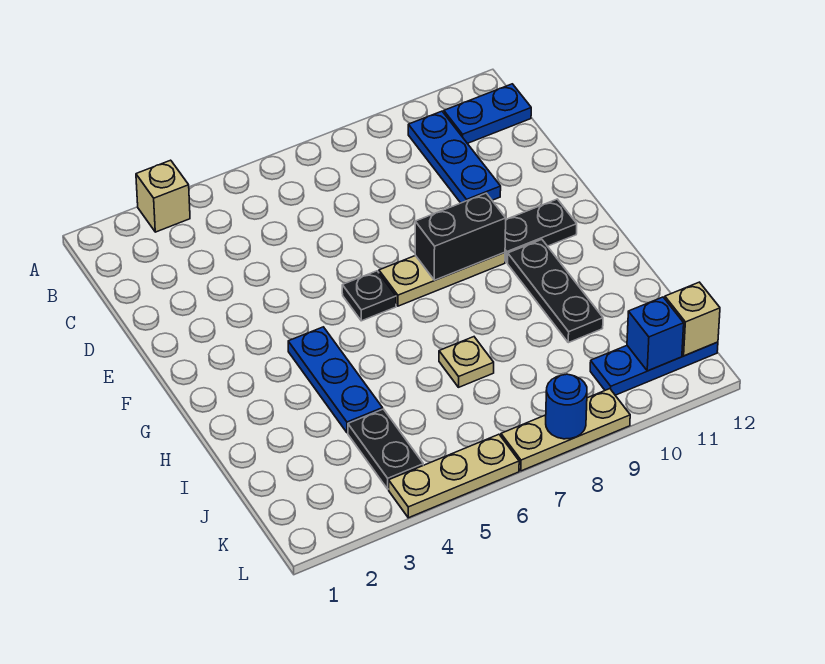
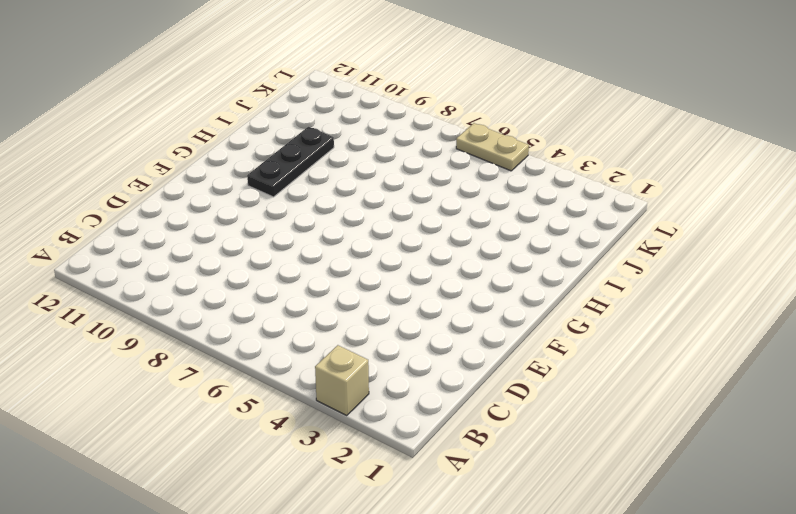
tan plate L5:L6 level 1 -> tan plate L4:L6 level 1
none -> blue plate B10:D10 level 1
none -> blue plate B11:B12 level 1
none -> black plate F6 level 1

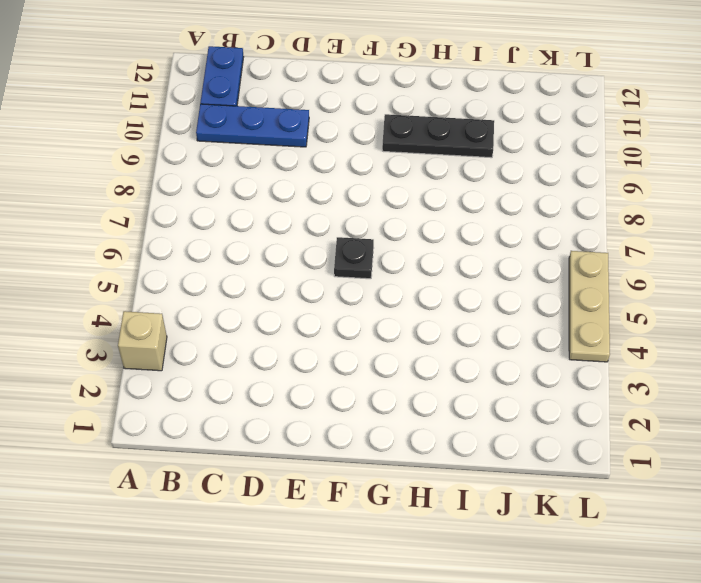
none -> tan plate F7:F9 level 1
none -> black plate F10:F11 level 1
none -> blue plate G4:I4 level 1

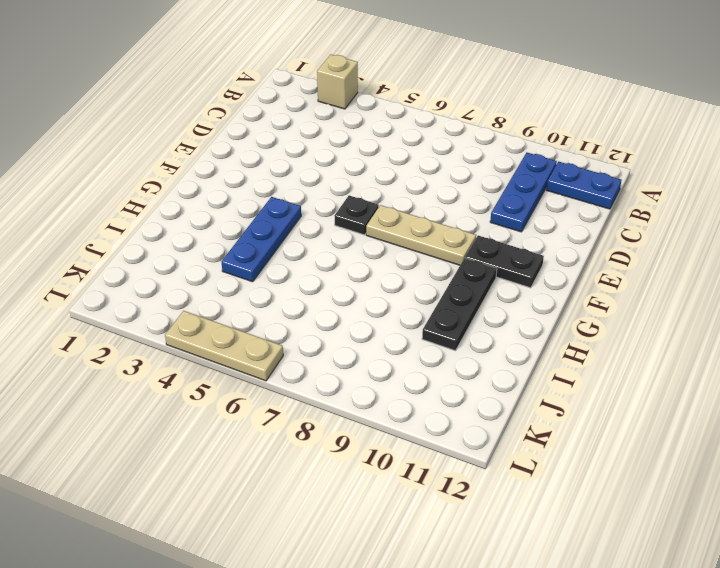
none -> tan plate I7 level 1
none -> black plate J4:K4 level 1
none -> blue plate K10:K12 level 1

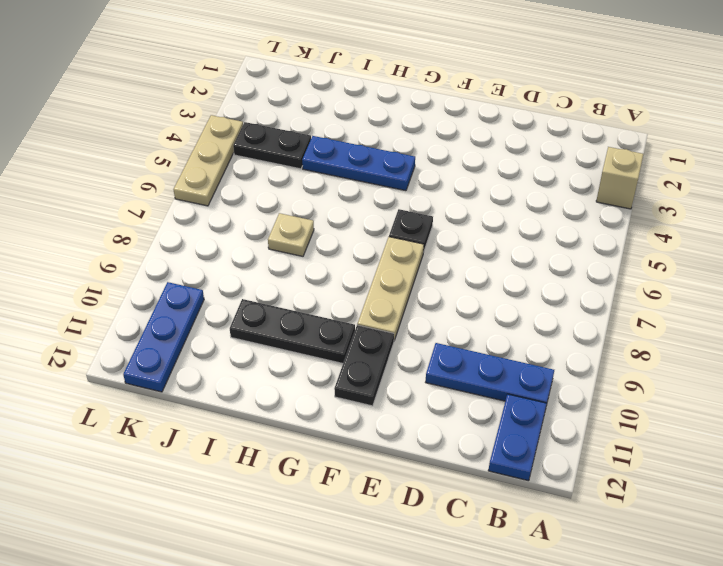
none -> tan plate L7:L9 level 1
none -> black brick F8:F9 level 2
none -> blue brick K11 level 2

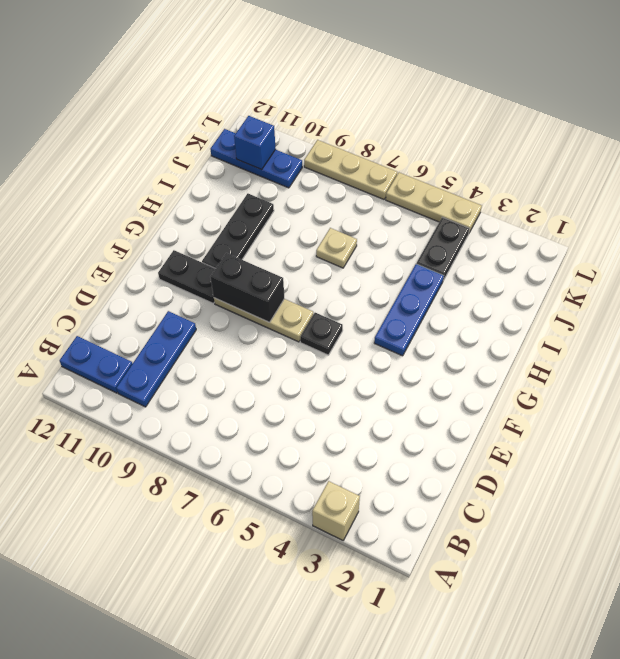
none -> tan brick K12 level 2
none -> blue round brick L8 level 2

